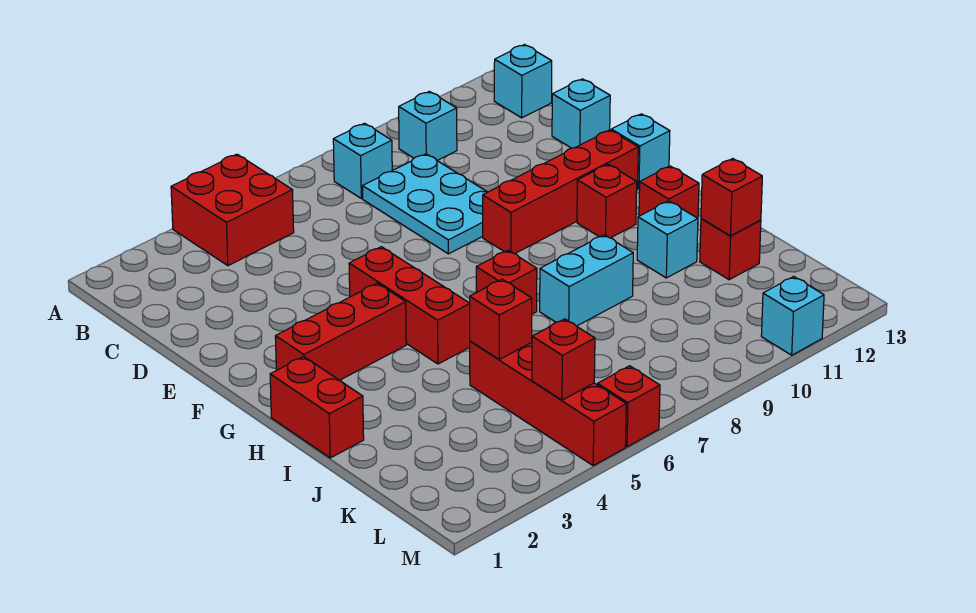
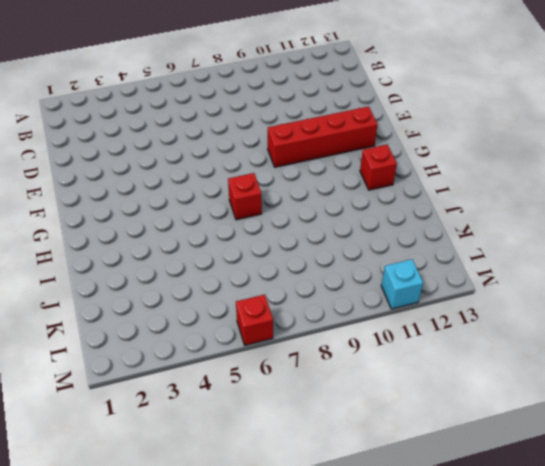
none -> red brick A4:B5 level 1
none -> cyan brick B8 level 1
none -> cyan brick B10 level 1

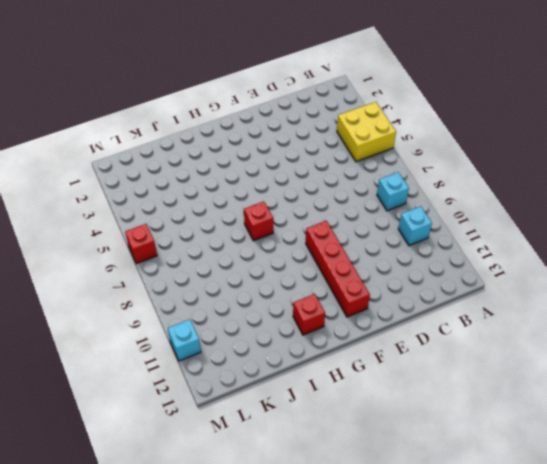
yellow brick A4:B5 level 1 -> red brick A4:B5 level 1
none -> cyan brick B13 level 1
none -> cyan plate C8:E9 level 1
none -> cyan brick D13 level 1

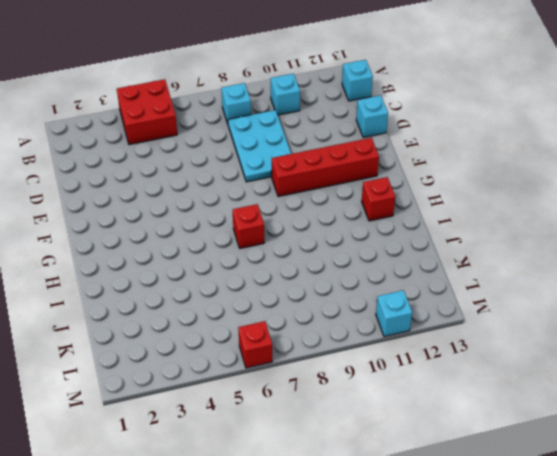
none -> red brick F5:H5 level 1
none -> cyan brick F13 level 1
none -> red brick G2:G4 level 1

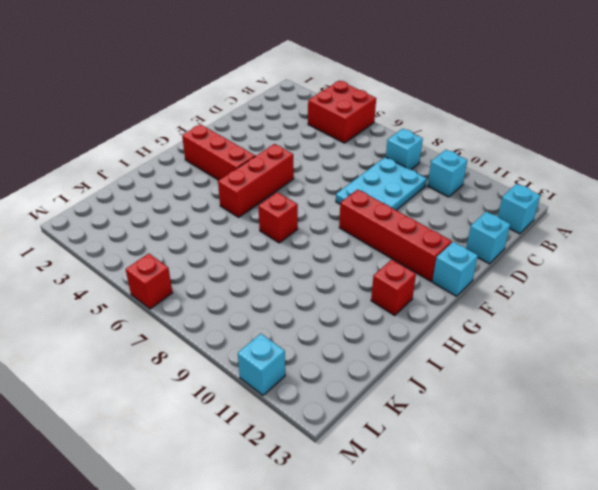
none -> red brick G11 level 1
none -> red brick H1:I1 level 1
none -> cyan brick I8:I9 level 1

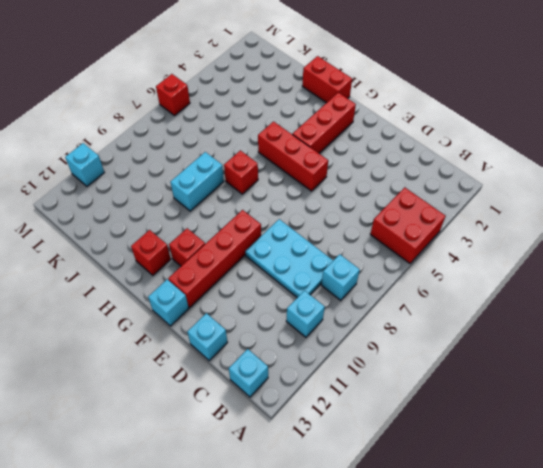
none -> cyan brick I11 level 1
none -> red brick J5:M5 level 1
none -> red brick J12 level 1

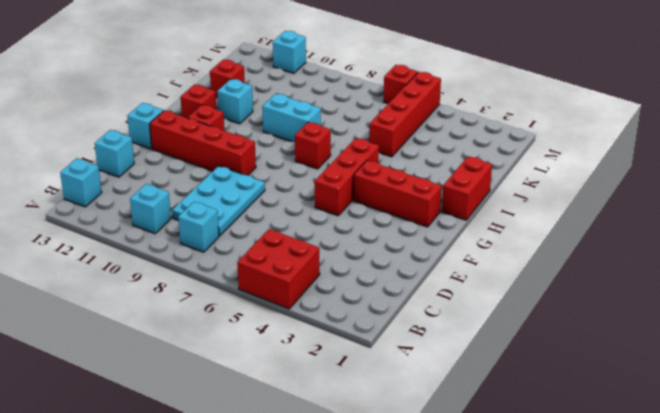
none -> red brick J5 level 2
none -> red brick J12 level 2
none -> red brick L5 level 2

